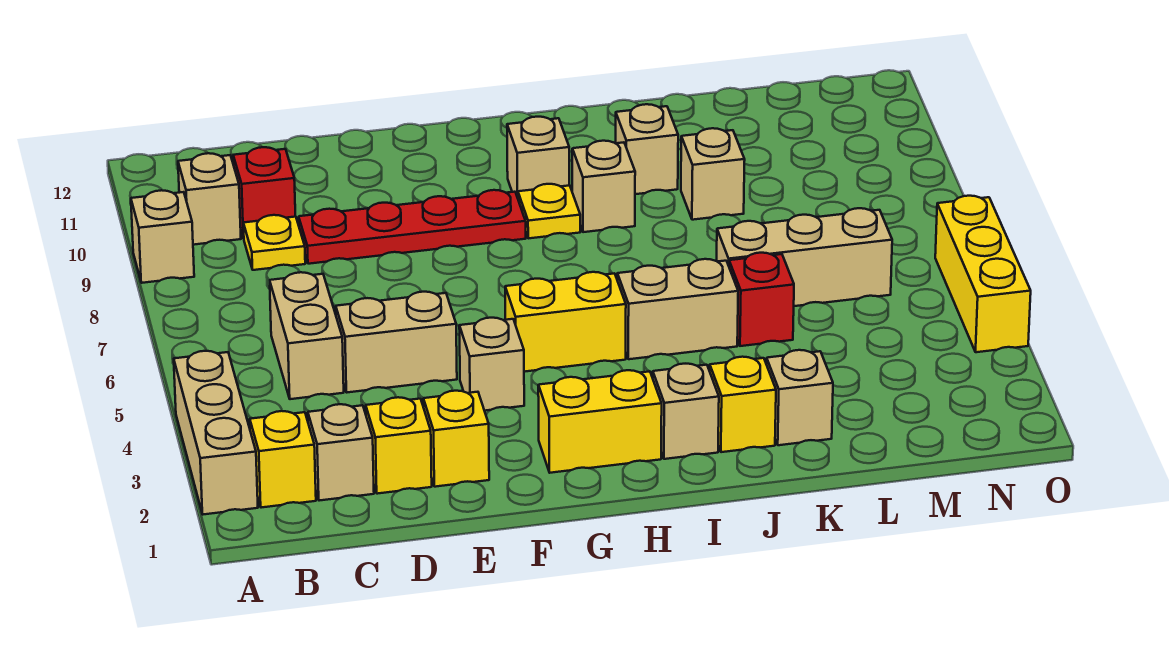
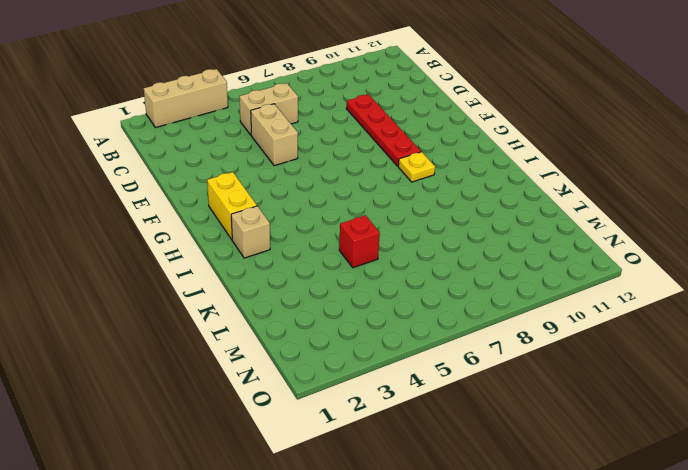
none -> tan brick A9 level 1
none -> yellow brick B2 level 1
none -> tan brick B10 level 1

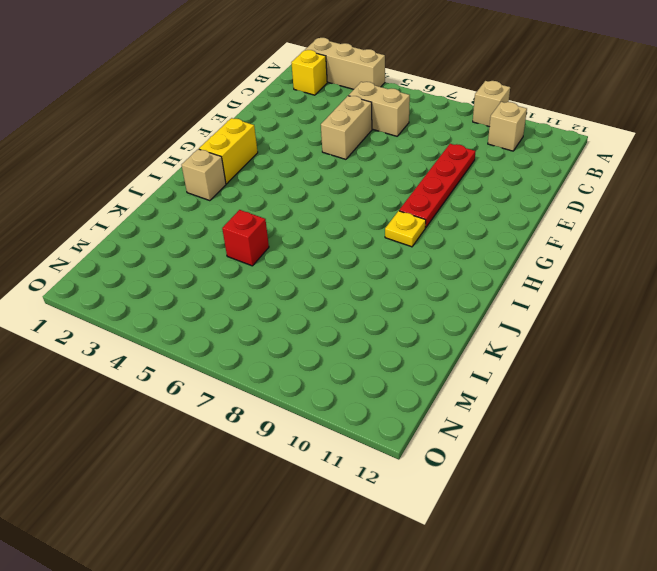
none -> tan brick C2 level 1
none -> yellow plate C9 level 1
none -> red brick C10 level 1

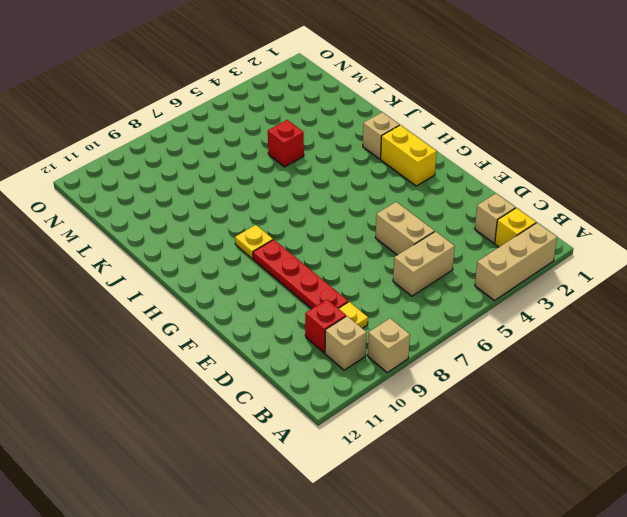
none -> yellow brick D2 level 1
none -> yellow brick E2 level 1
none -> tan brick F4 level 1

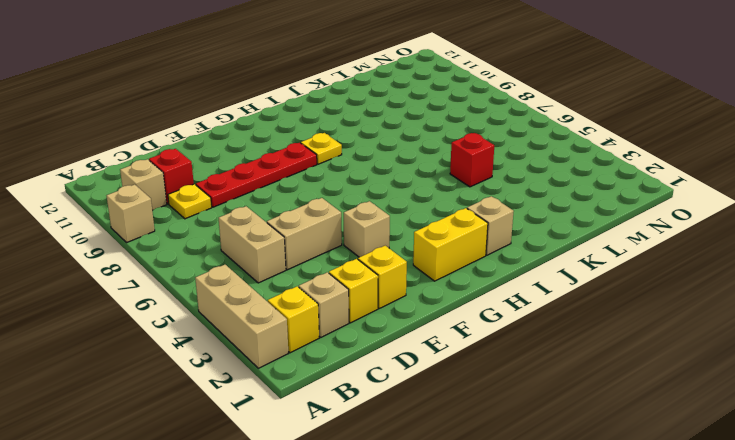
none -> yellow brick G5:H5 level 1
none -> tan brick H10 level 1
none -> tan brick I5:J5 level 1

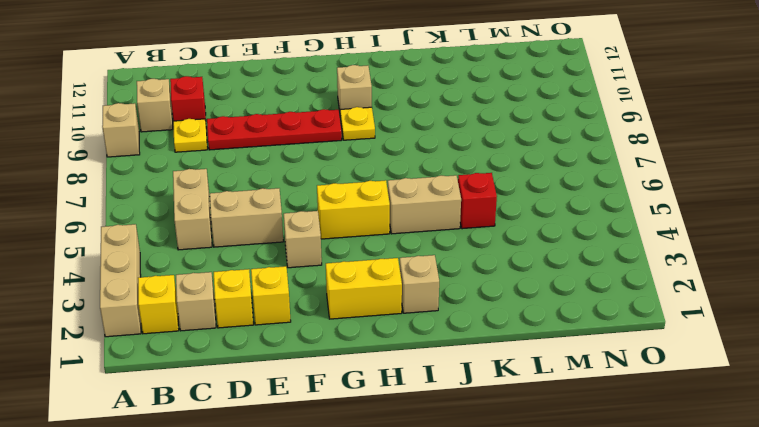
none -> tan brick I9 level 1
none -> yellow brick J2 level 1
none -> tan brick J10 level 1

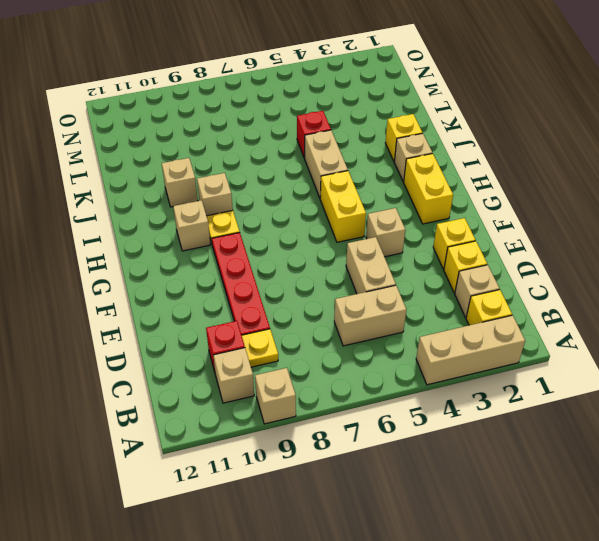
none -> tan brick K2 level 1
none -> tan brick K6:M6 level 1
none -> tan brick K9 level 1

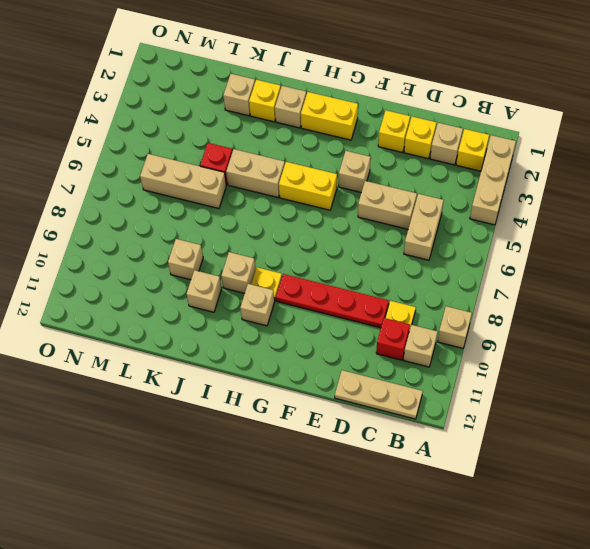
tan plate B12:D12 level 1 -> none
none -> yellow brick O4:O6 level 1

